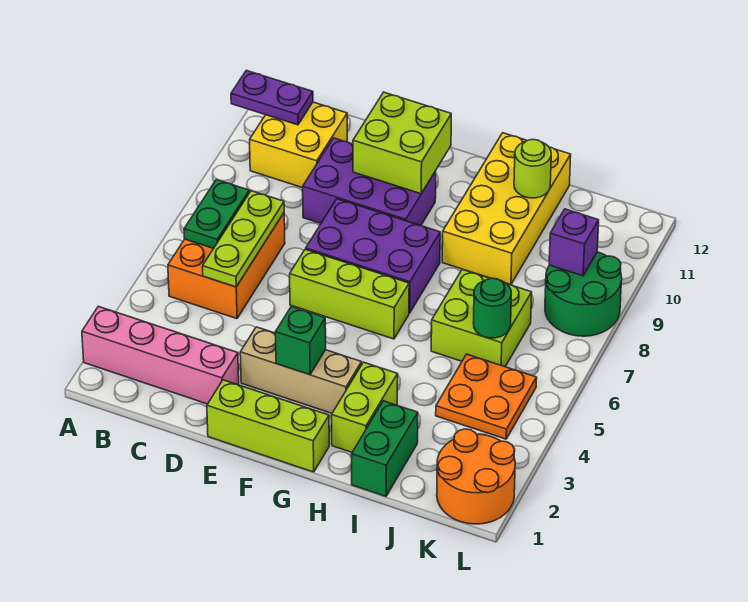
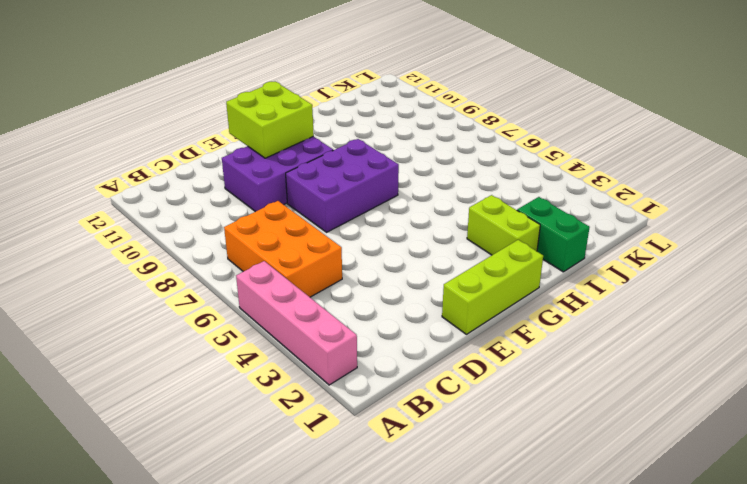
pink brick A2:A5 level 1 -> pink brick A2:D2 level 1
none -> yellow brick B10:C11 level 1
none -> tan brick E3:G3 level 1
none -> lime brick E6:G6 level 1

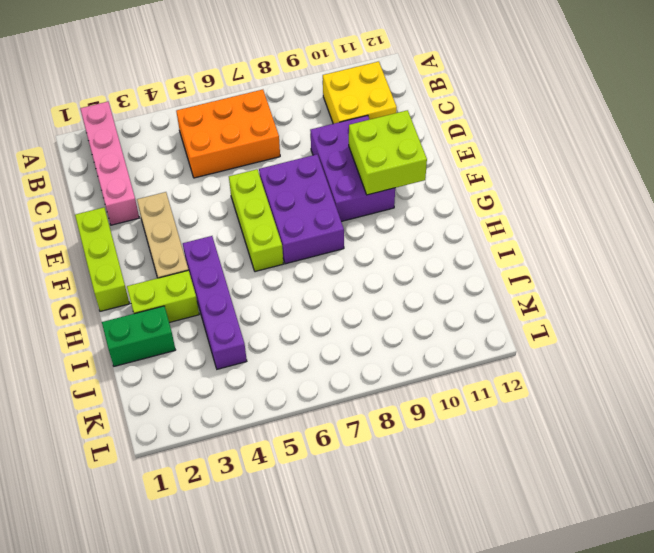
purple brick G4:J4 level 1 -> orange plate J4:K5 level 1
none -> yellow brick H9:I12 level 1
none -> lime brick I6:J7 level 1
none -> orange round brick K1:L2 level 1

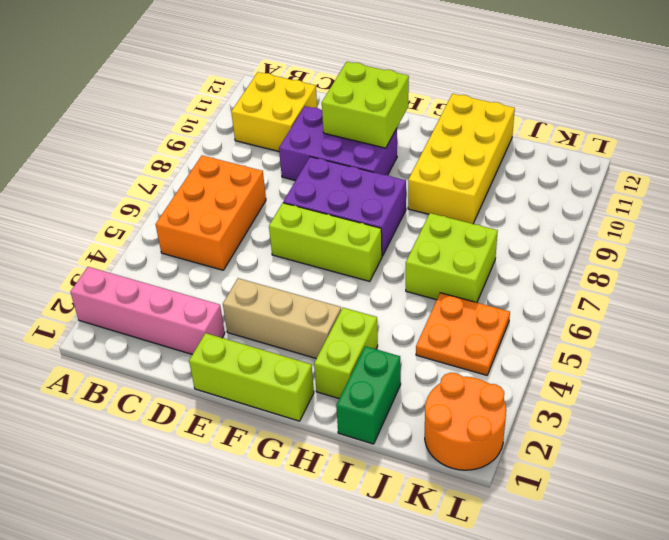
none -> green round brick K8:L9 level 1
none -> purple plate A11:B11 level 2
none -> green plate B6:B7 level 2

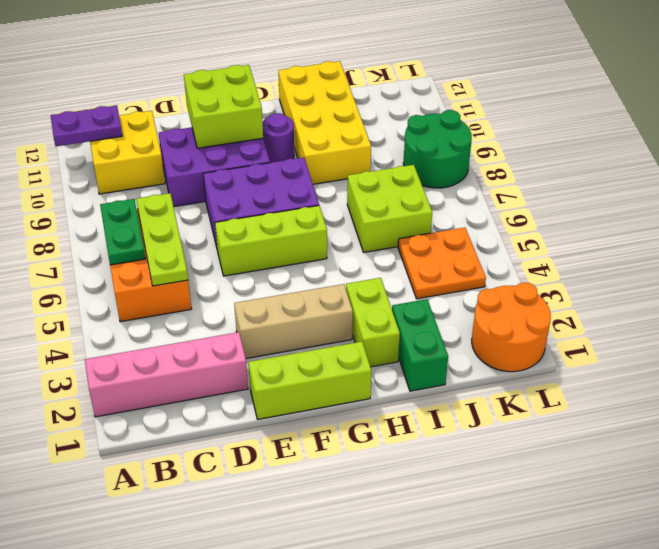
purple round brick G10 level 1 -> none
none -> green brick F3 level 2
none -> lime round brick I11 level 2
none -> green round brick J6 level 2

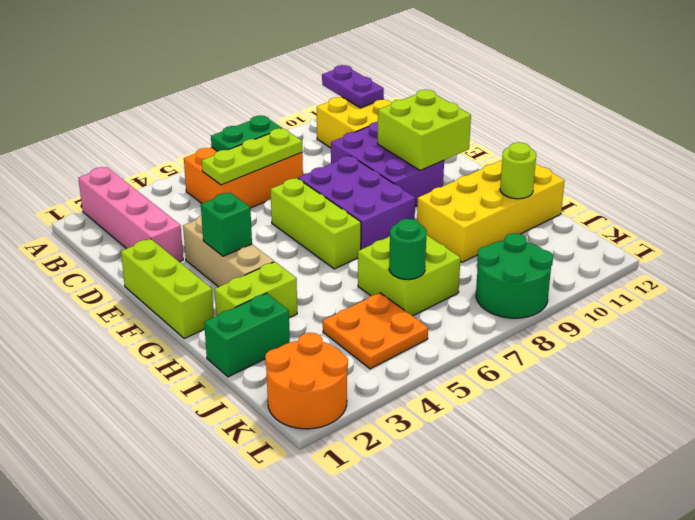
none -> purple brick K9 level 2

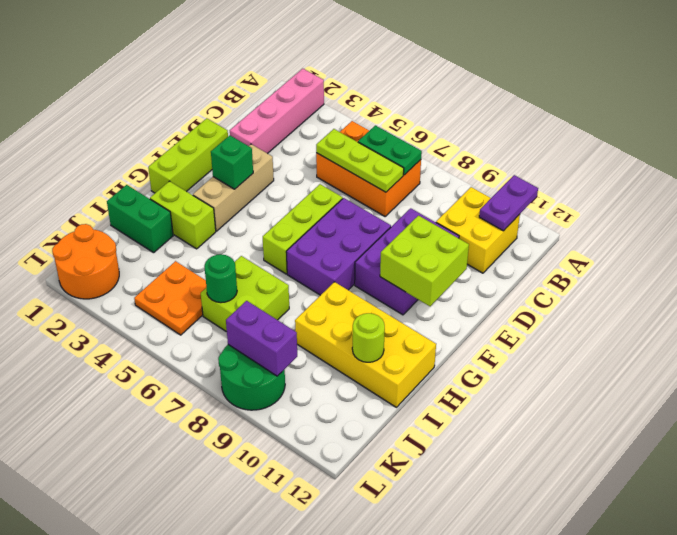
purple brick K8:K9 level 2 -> purple brick K9 level 2

